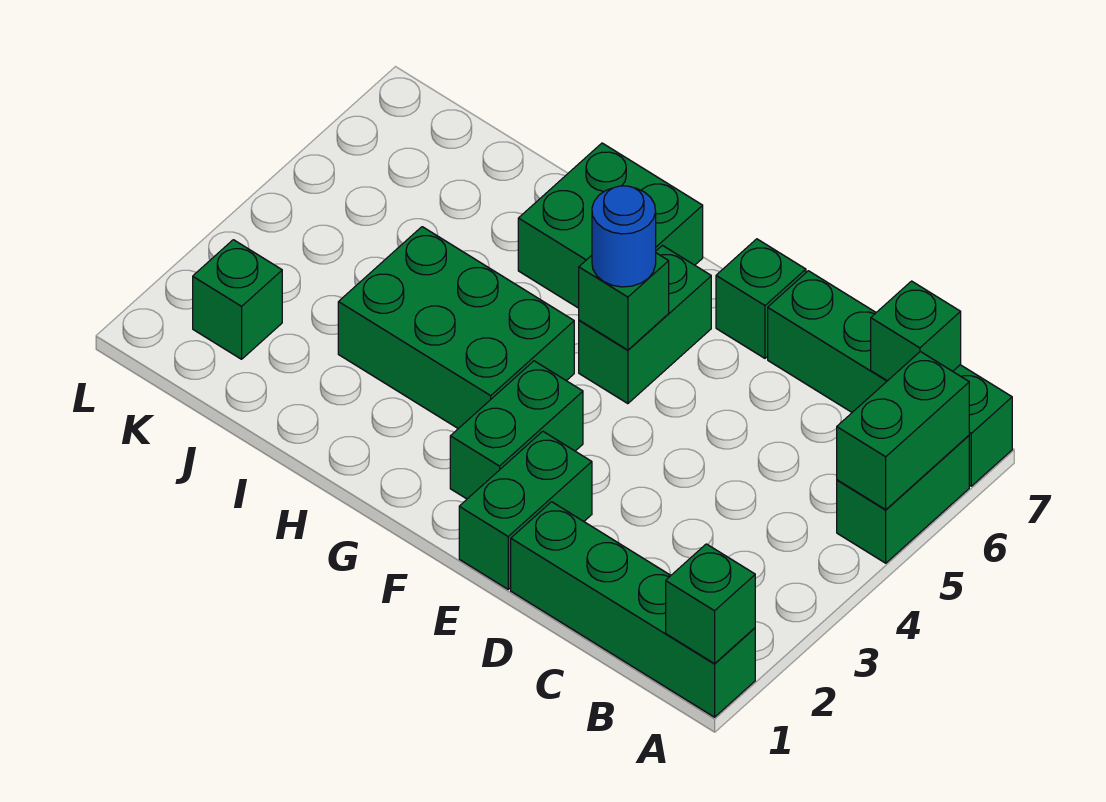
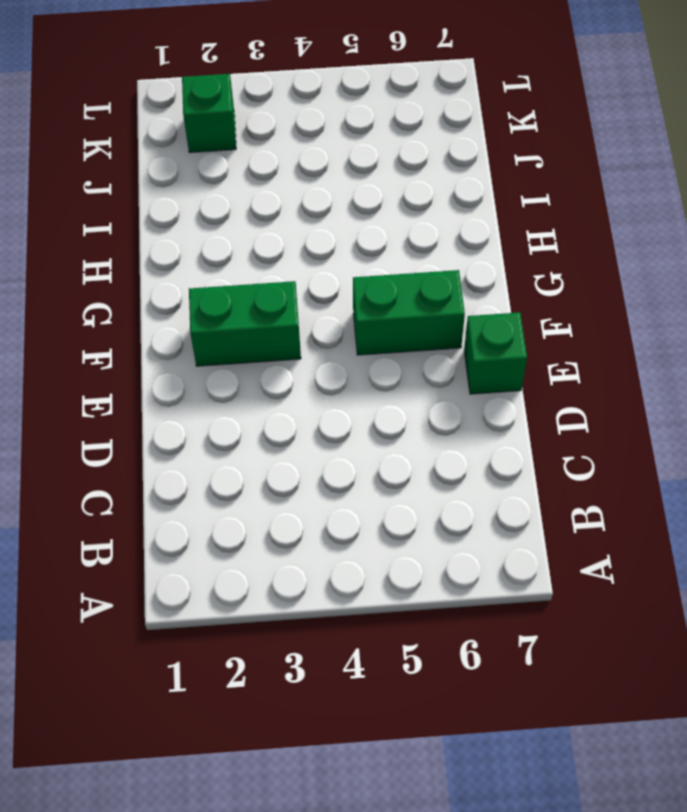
none -> green brick A1:D1 level 1
none -> green brick A5:A6 level 1
none -> green brick A7:D7 level 1

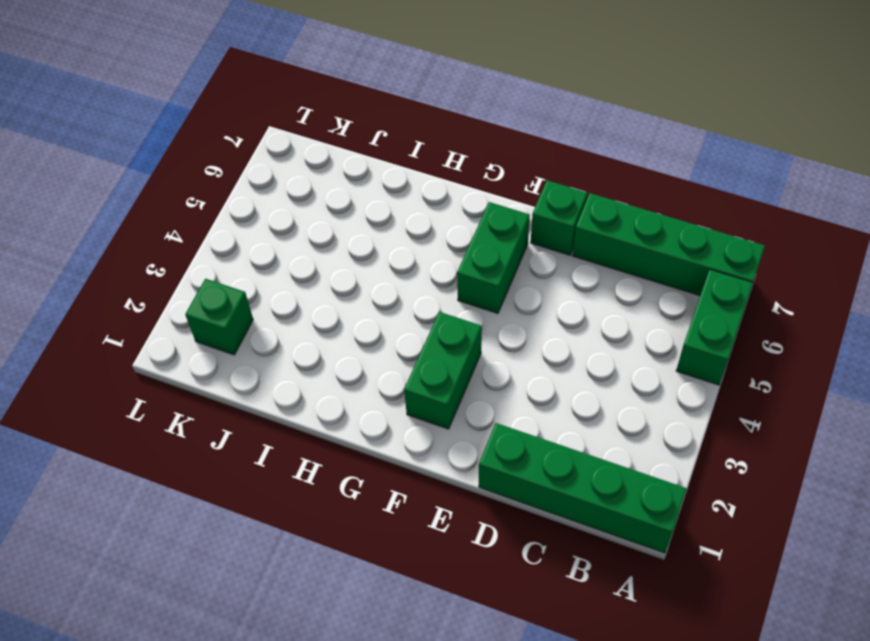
none -> green brick E1:E2 level 1
none -> green brick G3:I4 level 1
none -> green brick G6:H7 level 1

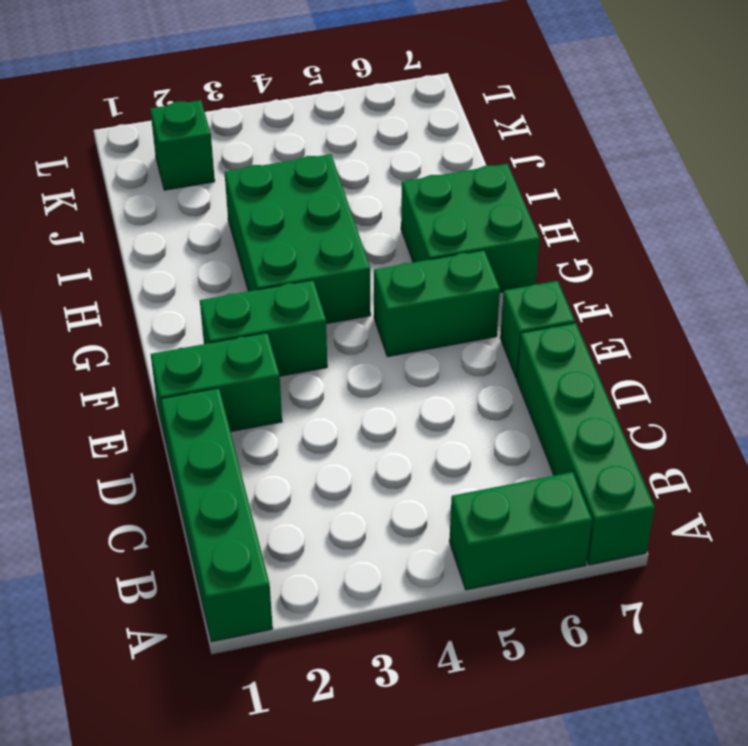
none -> green brick A1 level 2
none -> green brick A5:A6 level 2
none -> green brick B7 level 2

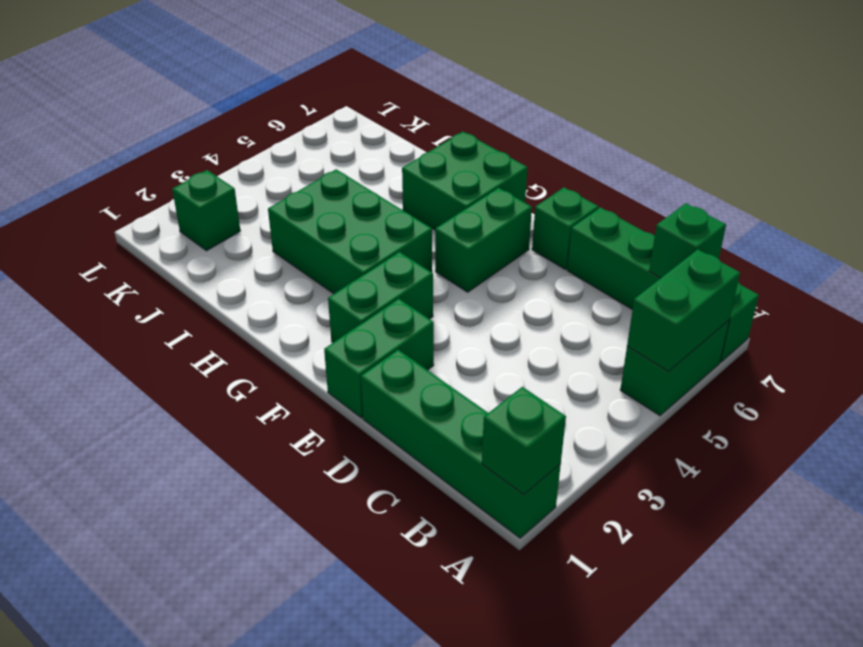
none -> green brick F5 level 2
none -> blue round brick F5 level 3

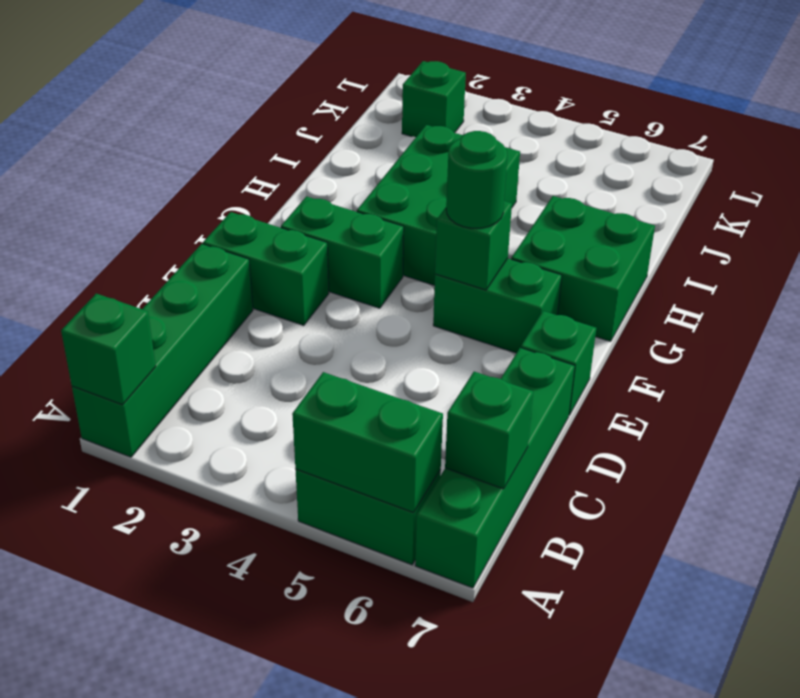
green round brick F5 level 3 -> blue round brick F5 level 3

